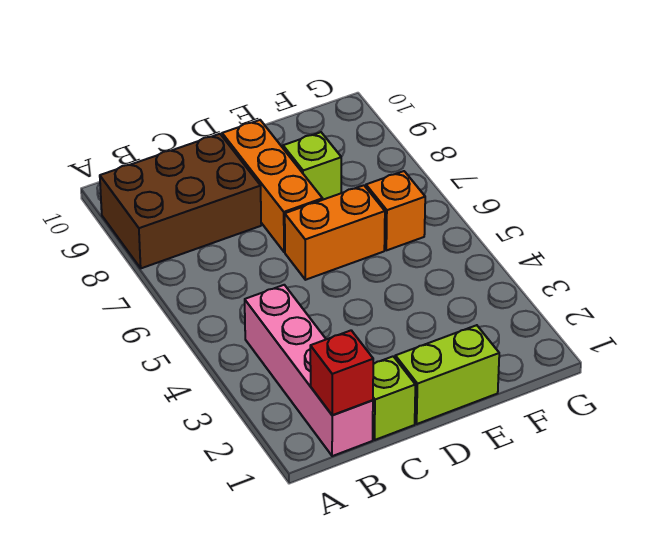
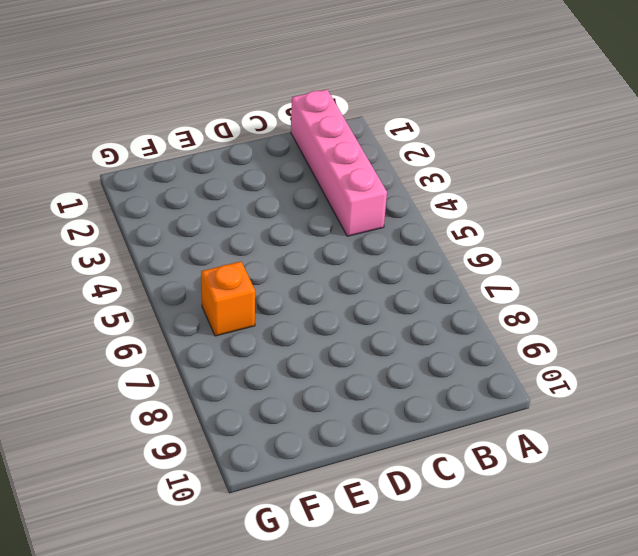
none -> brown brick A8:C9 level 1
none -> lime brick C1 level 1

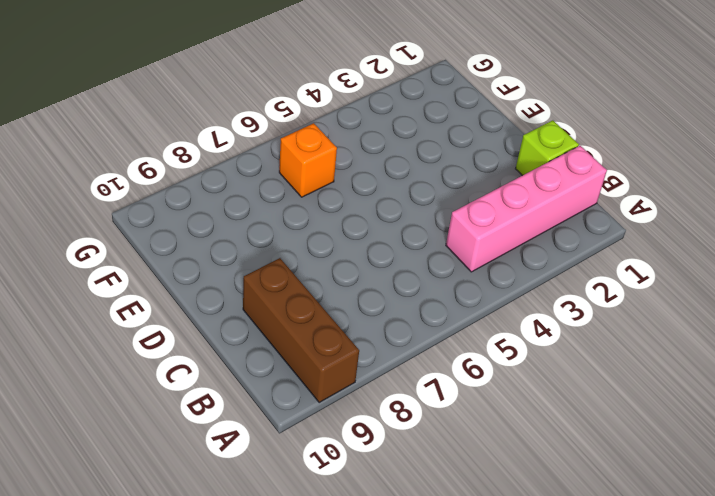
brown brick A9:C9 level 1 -> brown brick A8:C9 level 1
none -> lime brick D1:E1 level 1
none -> orange brick D6:E6 level 1

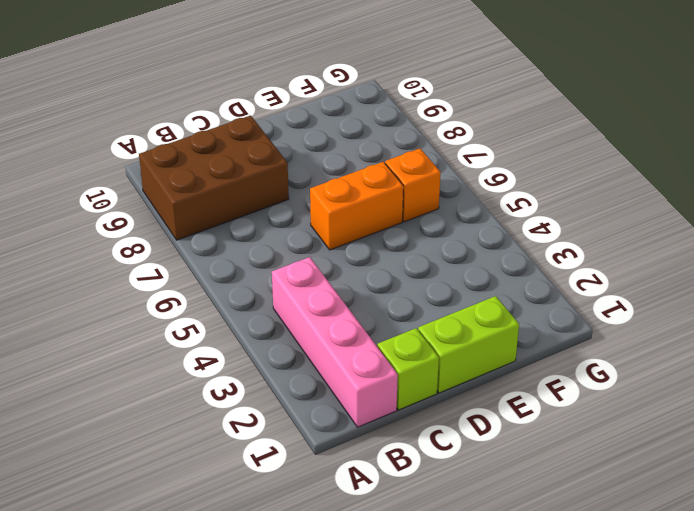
none -> orange brick D7:D9 level 1
none -> lime brick E8 level 1

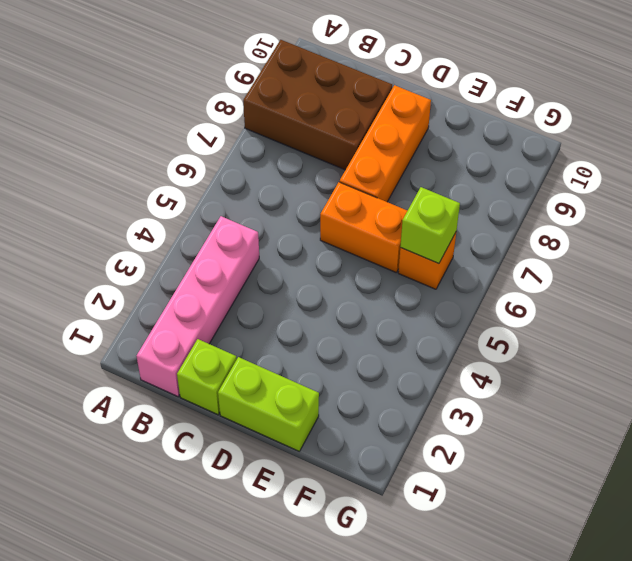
lime brick F6 level 2 -> lime brick E8 level 1
none -> red brick B1 level 2

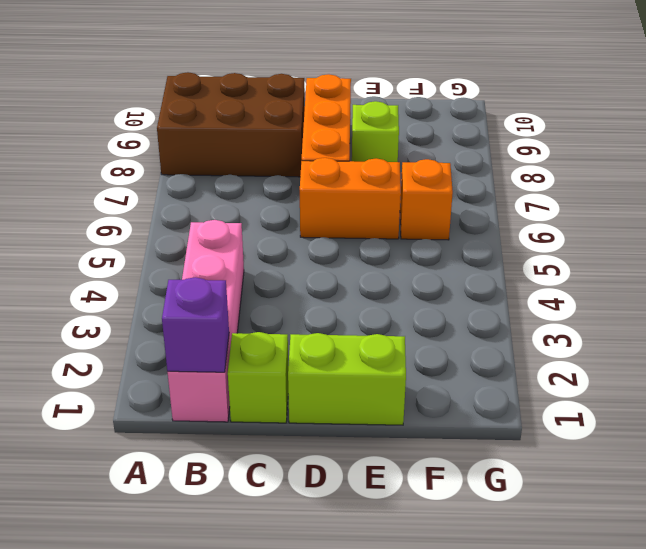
purple brick B1 level 2 -> red brick B1 level 2

